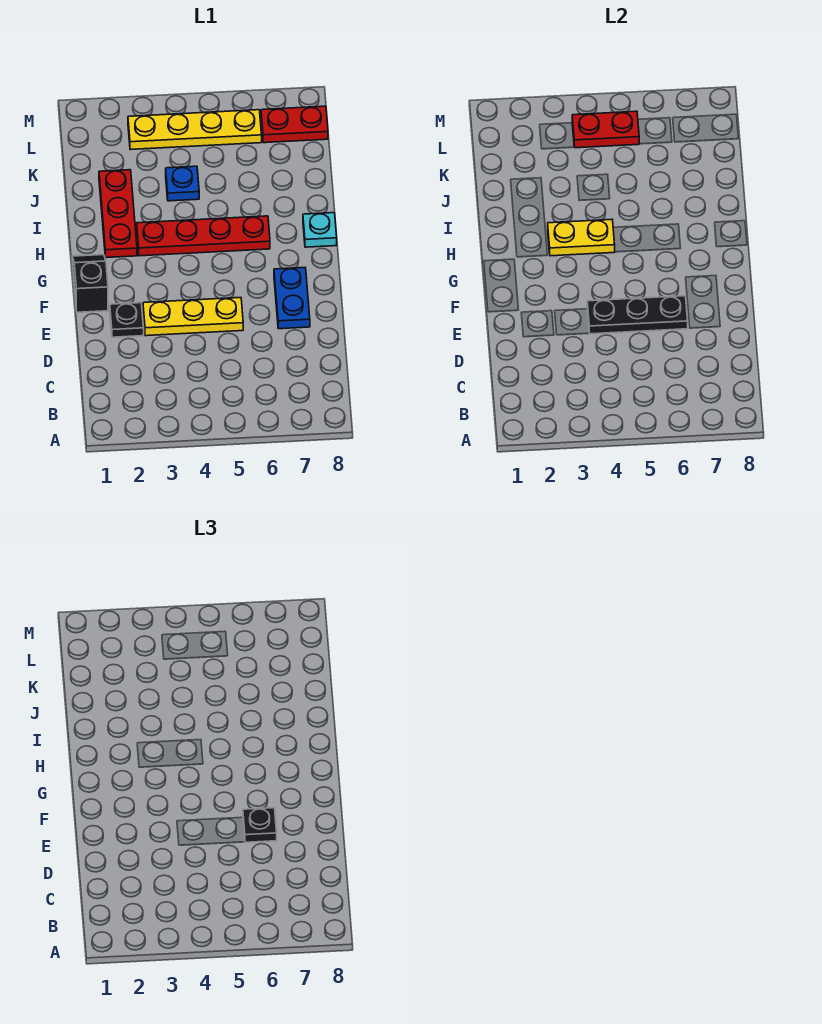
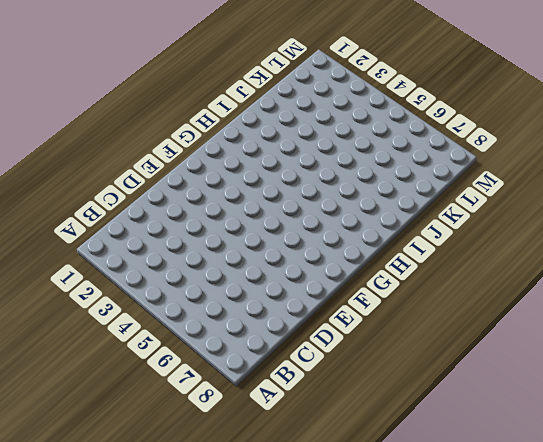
none -> black plate E2 level 1
none -> yellow plate E3:E5 level 1
none -> blue plate E7:F7 level 1

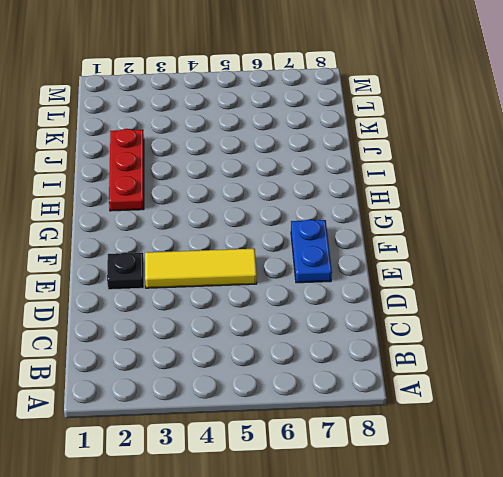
yellow tile E3:E5 level 1 -> yellow plate E3:E5 level 1
none -> black slope F1:G1 level 1 top F
none -> red plate H3:H6 level 1
none -> cyan plate H8 level 1

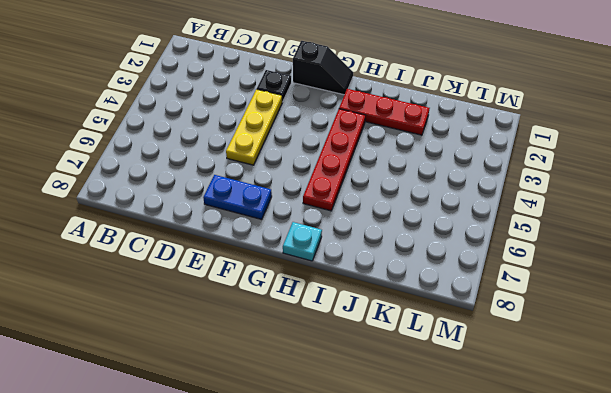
none -> blue plate J4 level 1
none -> yellow plate L3:L6 level 1
none -> red plate L7:L8 level 1

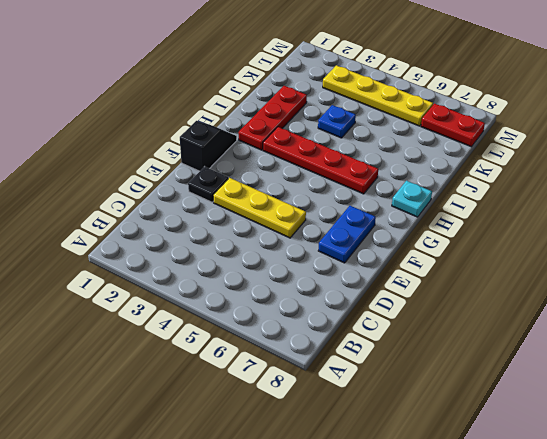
none -> black plate E4:E6 level 2
none -> yellow plate H3:H4 level 2
none -> red plate L4:L5 level 2

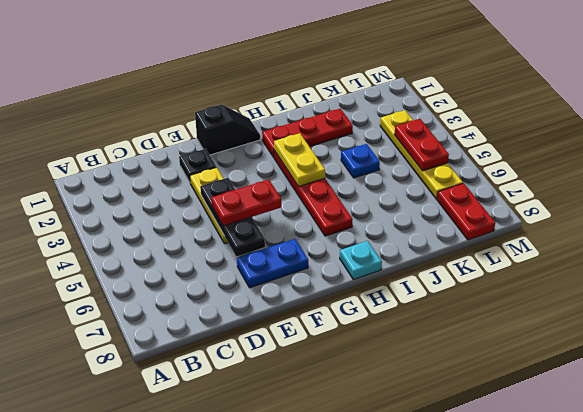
red plate E5:F5 level 3 -> none
none -> black plate E6 level 3

